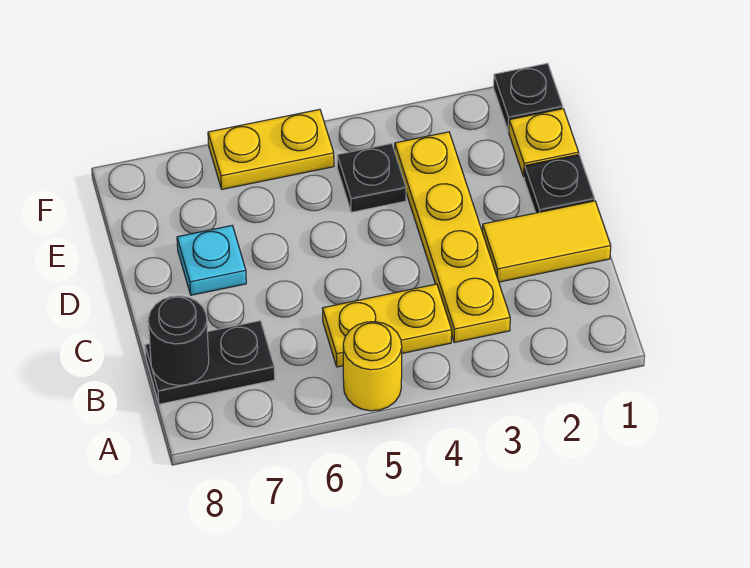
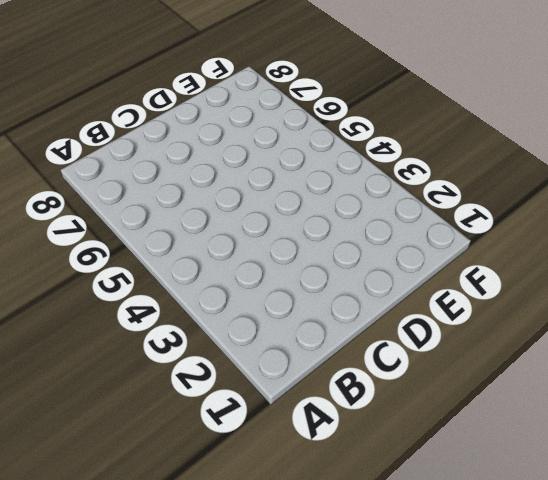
none -> yellow round brick A5 level 1
none -> yellow plate B3:E3 level 1
none -> yellow plate B4:B5 level 1

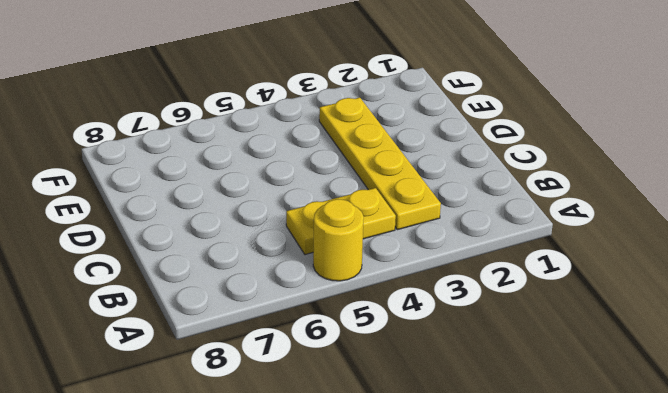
none -> black plate B7:B8 level 1
none -> yellow tile C1:C2 level 1
none -> black plate D1 level 1

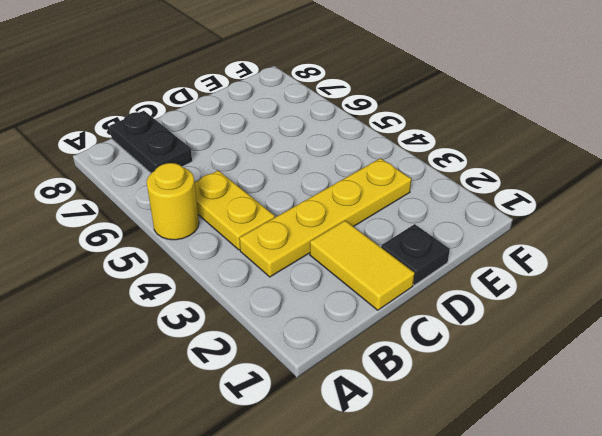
none -> cyan plate D7 level 1
none -> yellow plate E1 level 1
none -> black plate E4 level 1

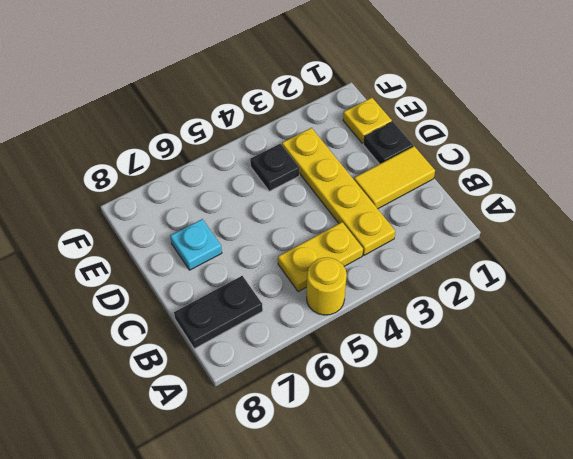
none -> black plate F1 level 1
none -> yellow plate F5:F6 level 1
none -> black round brick B8 level 2

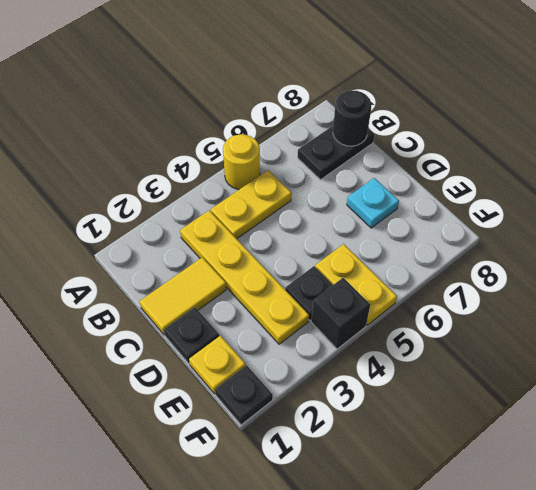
yellow plate E5:F5 level 1 -> yellow plate F5:F6 level 1
black brick F4 level 1 -> none

